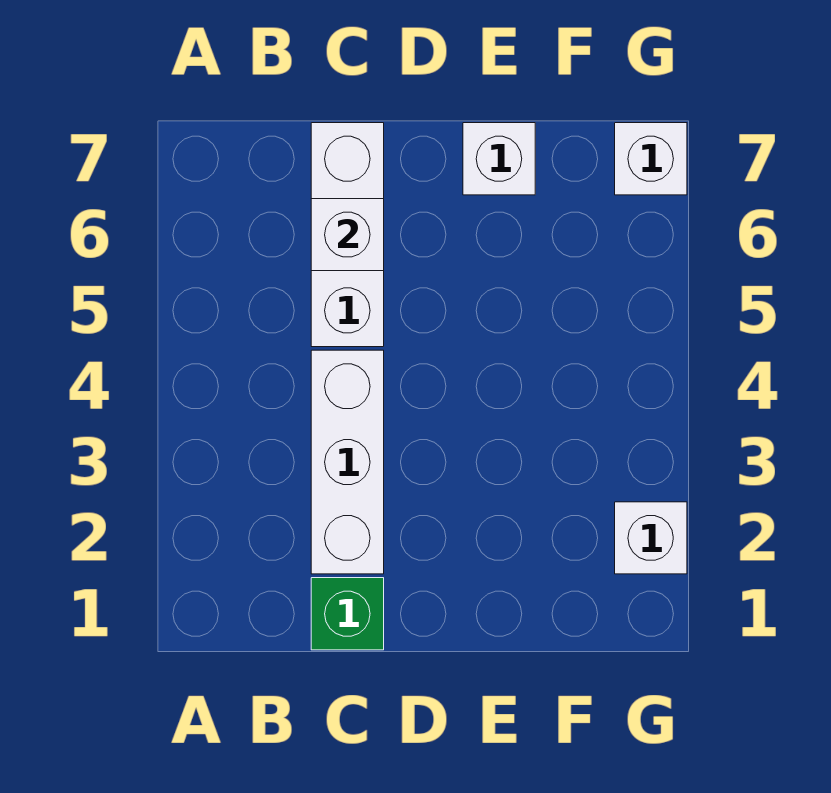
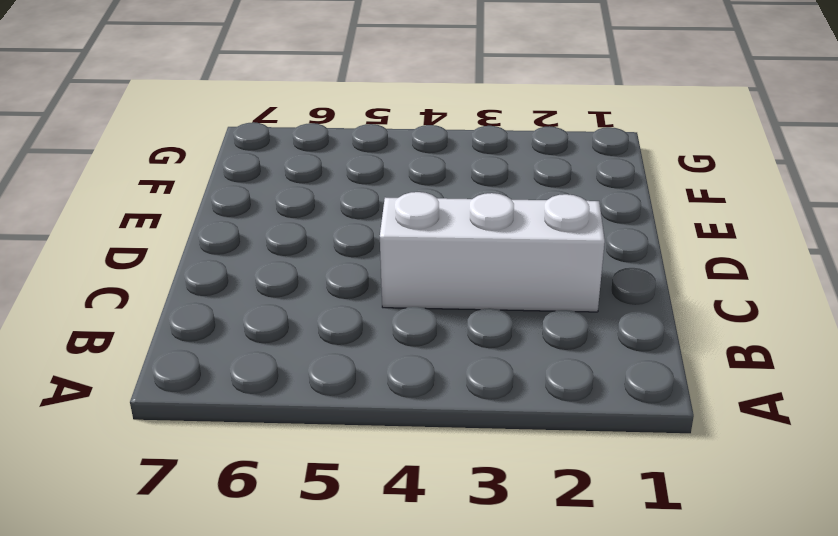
none -> green brick C1 level 1
none -> white brick C5:C7 level 1

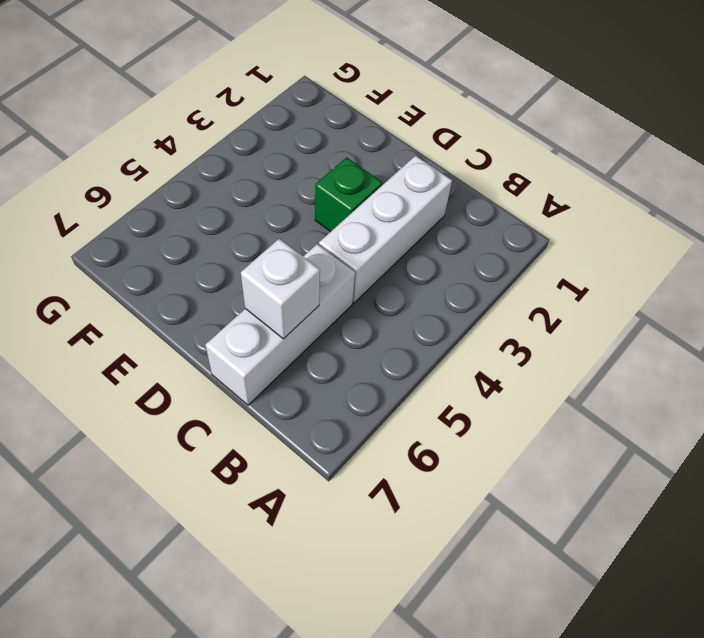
green brick D3 level 1 -> green brick C1 level 1
none -> white brick E7 level 1
none -> white brick G2 level 1

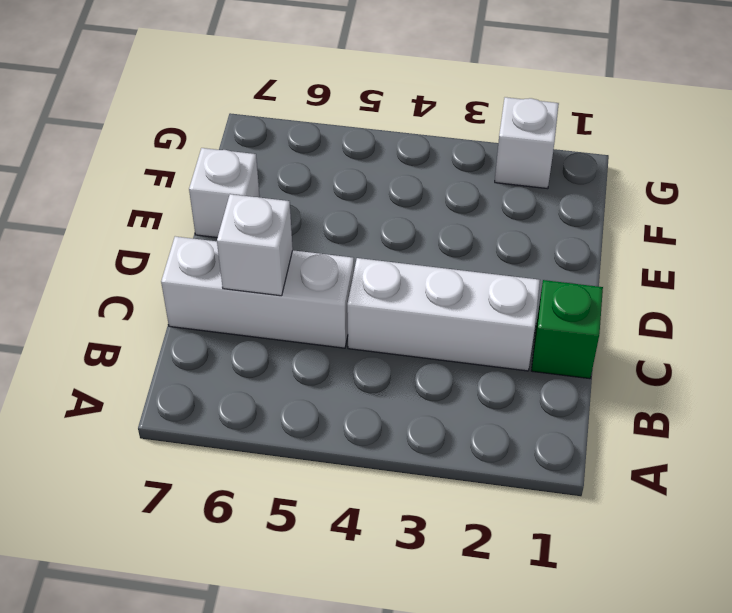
none -> white brick G7 level 1

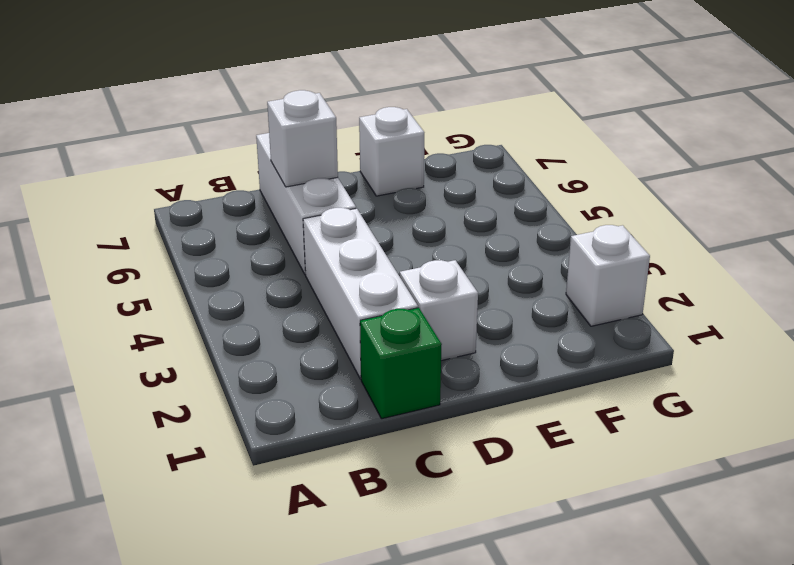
white brick D2 level 1 -> white brick G7 level 1

